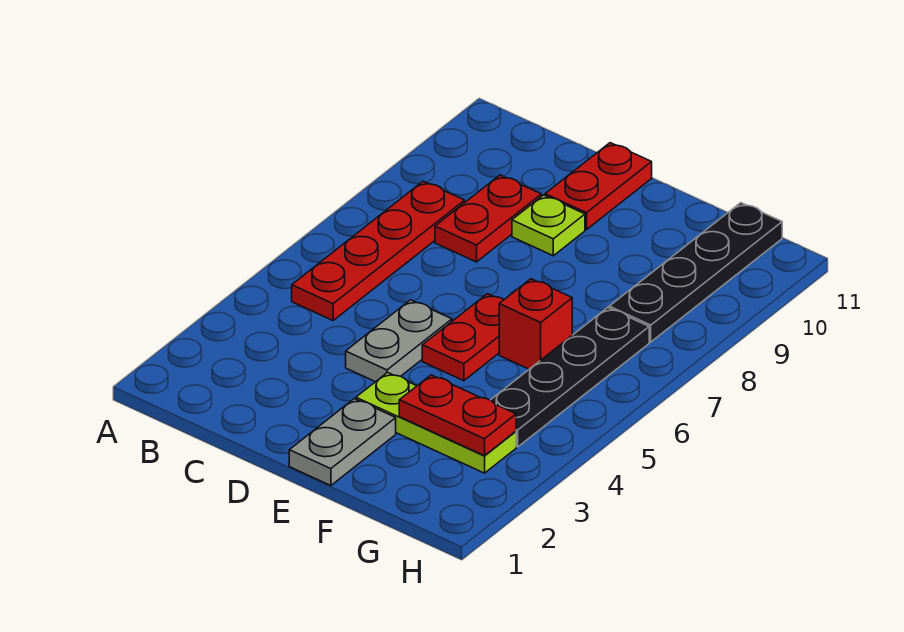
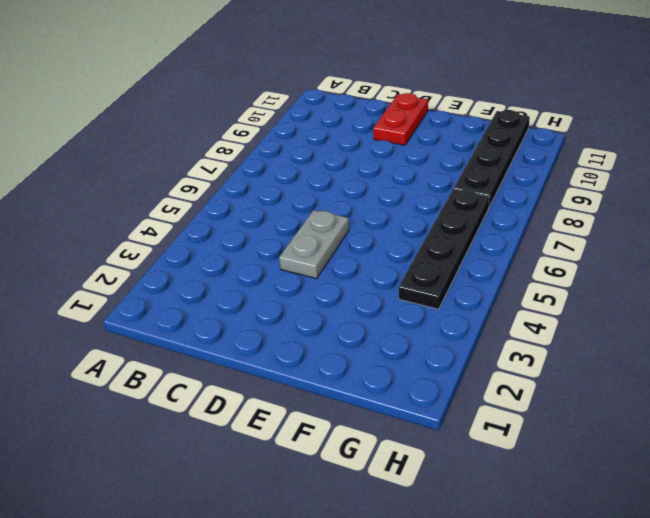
none -> red plate B5:B8 level 1
none -> red plate C8:C9 level 1
none -> lime plate D9 level 1

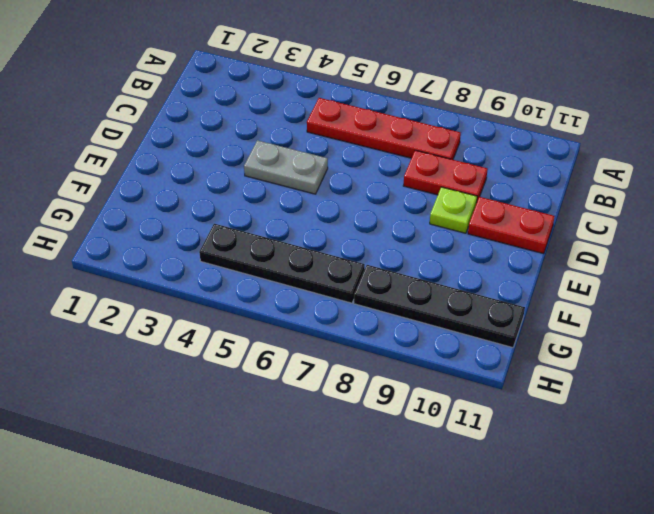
none -> grey plate E1:E2 level 1
none -> lime plate E3:G3 level 1
none -> red plate E5:E6 level 1

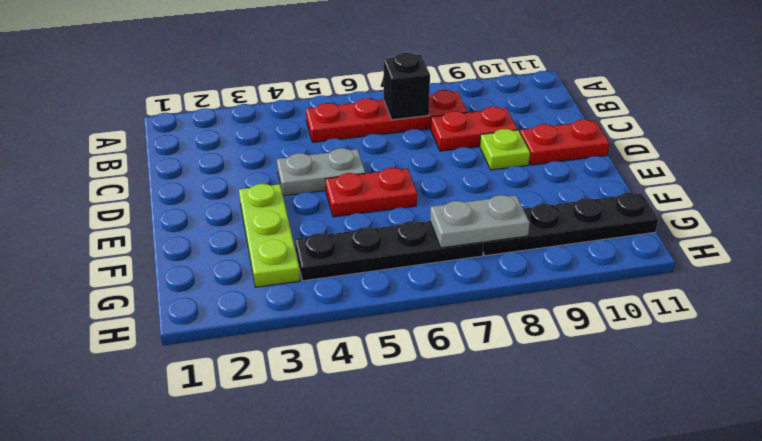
black brick B7 level 2 -> none
grey plate G7:G8 level 2 -> grey plate E1:E2 level 1
none -> red brick F6 level 1
none -> red plate F3:G3 level 2

